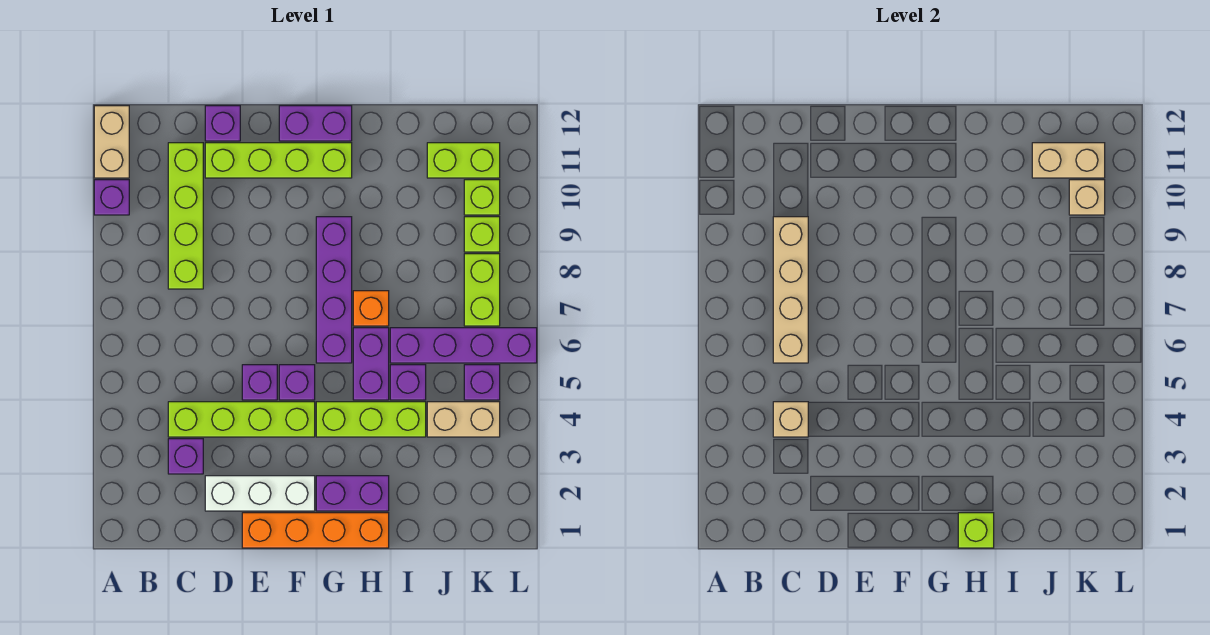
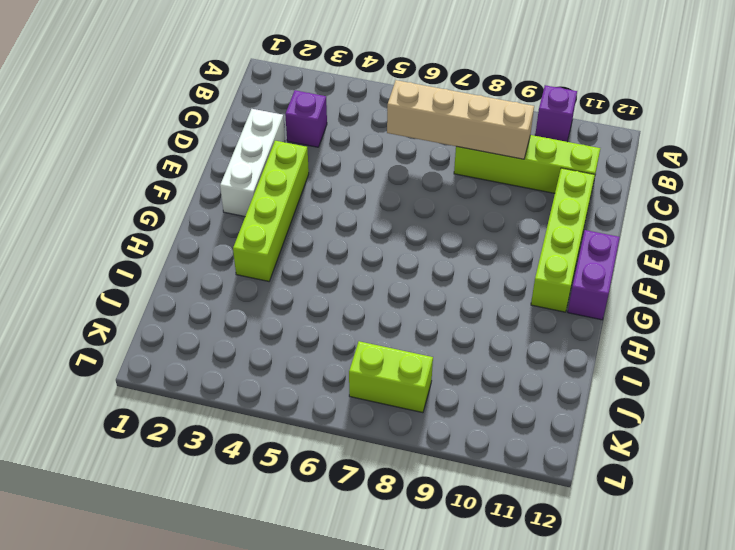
lime brick E3:H3 level 1 -> lime brick C4:F4 level 1
none -> tan brick A11:A12 level 1
none -> purple brick D12 level 1
none -> orange brick E1:H1 level 1
none -> purple brick E5 level 1

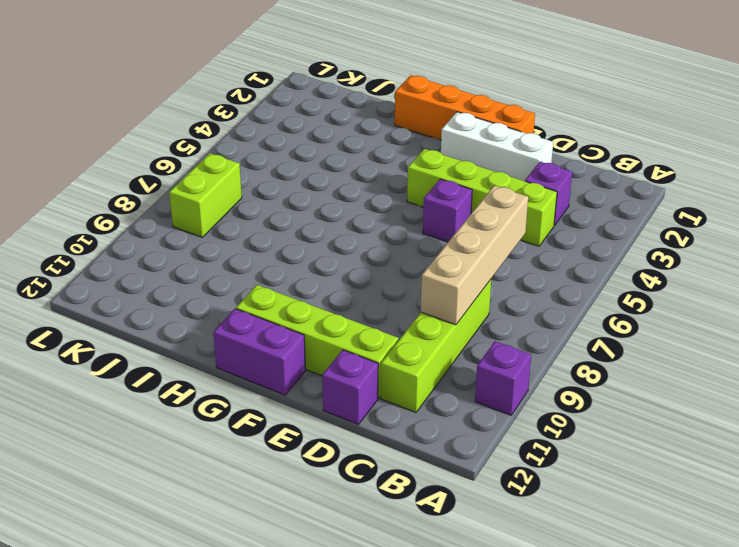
none -> tan brick A11:A12 level 1
none -> purple brick F5 level 1
none -> purple brick G2:H2 level 1
none -> lime brick G4:I4 level 1

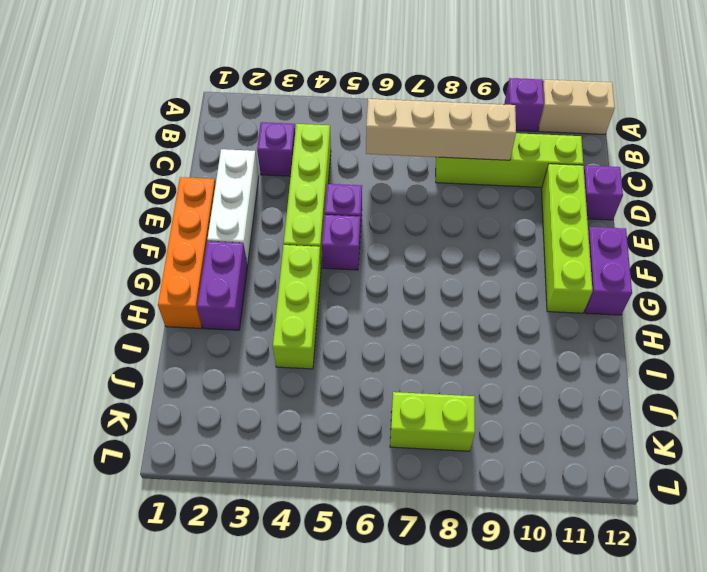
none -> purple brick G6:G9 level 1
none -> purple brick H5:H6 level 1
none -> orange brick H7 level 1
none -> purple brick I5 level 1

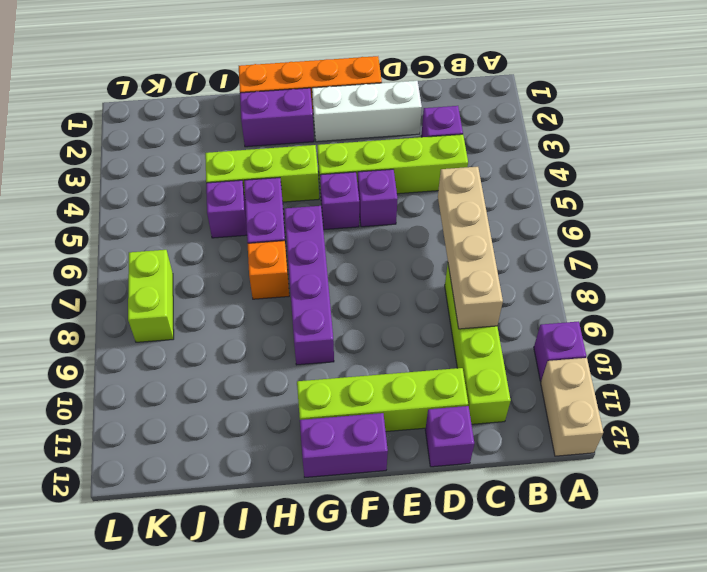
none -> purple brick I6:L6 level 1
none -> tan brick J4:K4 level 1
none -> lime brick J11:K11 level 1
none -> purple brick K5 level 1

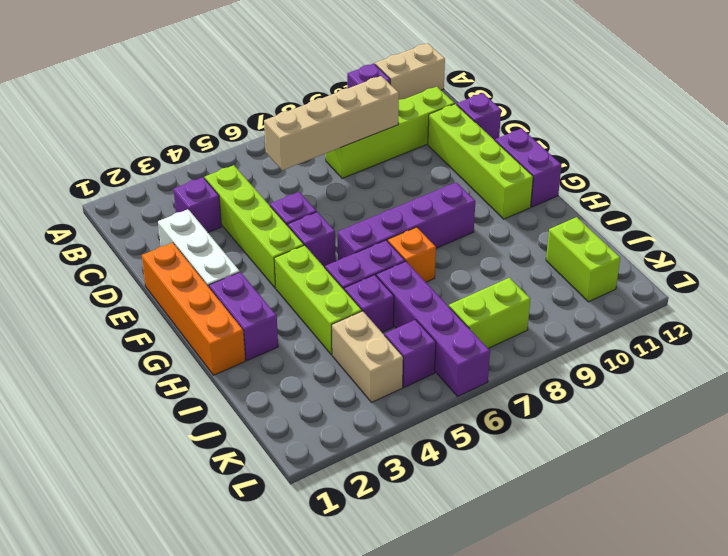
none -> lime brick K9 level 1
none -> lime brick K10 level 1
none -> tan brick C4 level 2
none -> lime brick H1 level 2

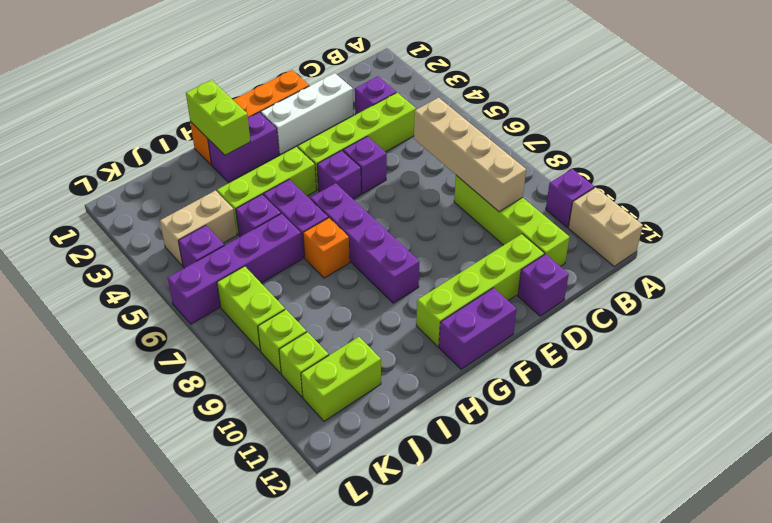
lime brick H1:H2 level 2 -> lime brick H1 level 2
none -> tan brick C4 level 2
none -> tan brick J11:K11 level 2
none -> tan brick K10 level 2

